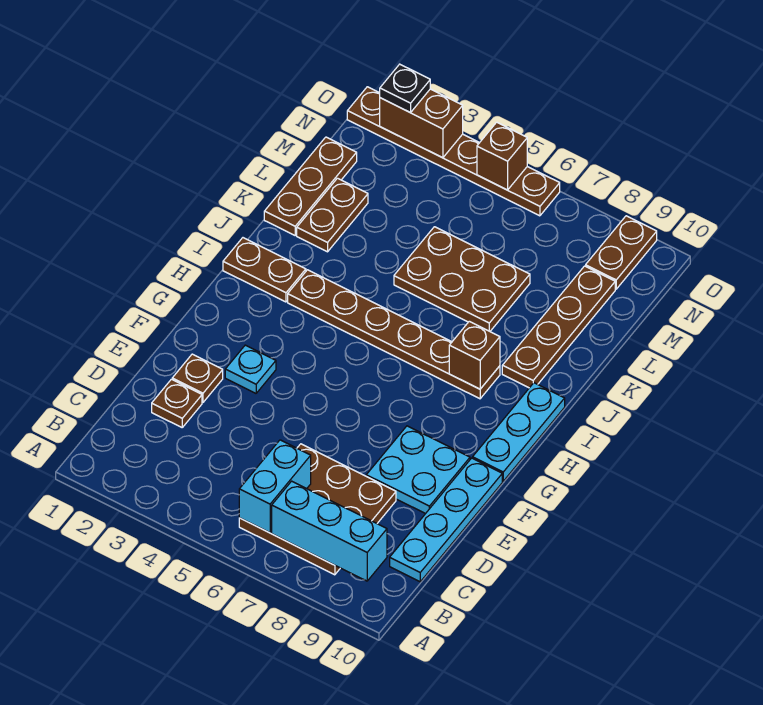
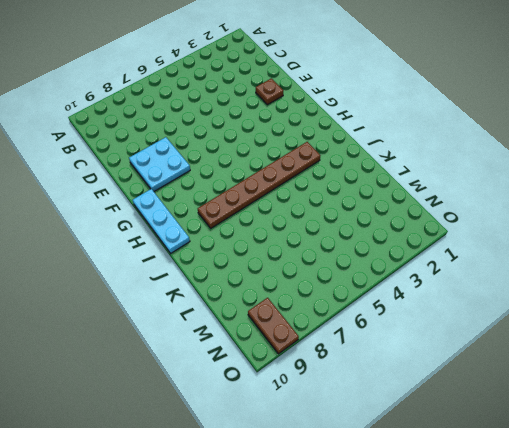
none -> brown plate B6:D8 level 1
none -> cyan plate C10:F10 level 1
none -> brown plate D2 level 1

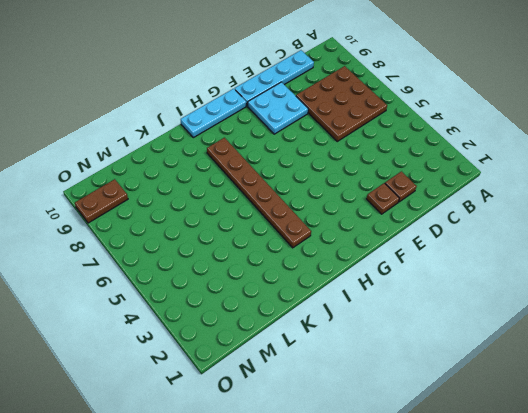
none -> cyan plate F3 level 1
none -> brown plate I1:I2 level 1
none -> brown plate J9:M9 level 1

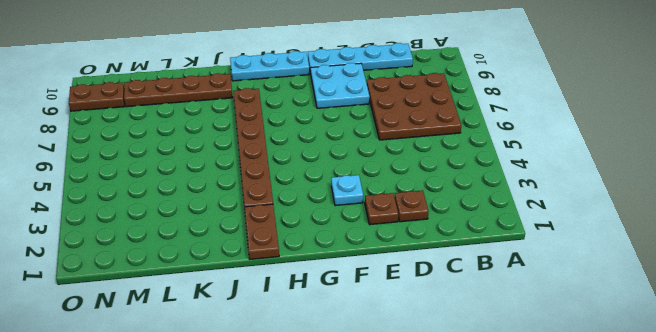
none -> brown plate K1:M1 level 1
none -> brown plate K2:L2 level 1
none -> brown plate K5:L7 level 1

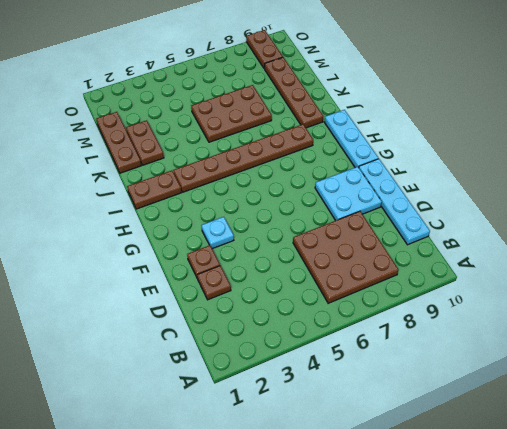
none -> brown plate O1:O6 level 1
none -> cyan brick B6:C6 level 2
none -> cyan brick B7:B9 level 2

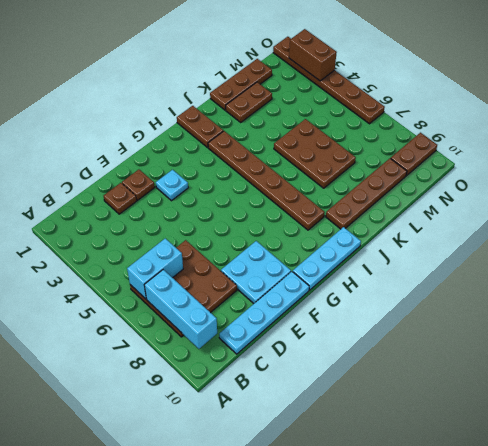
none -> brown brick I8 level 2
none -> brown brick O5 level 2
none -> black plate O2 level 3

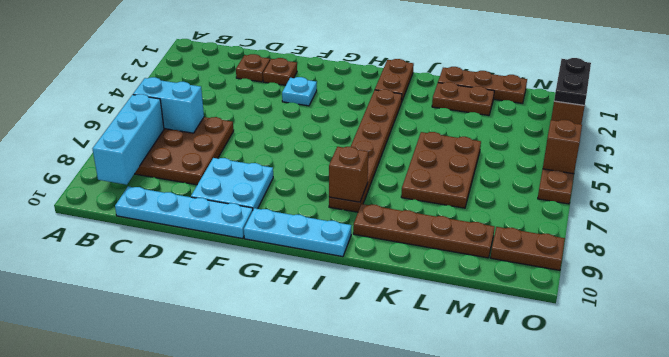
black plate O2:O3 level 3 -> black plate O2 level 3

